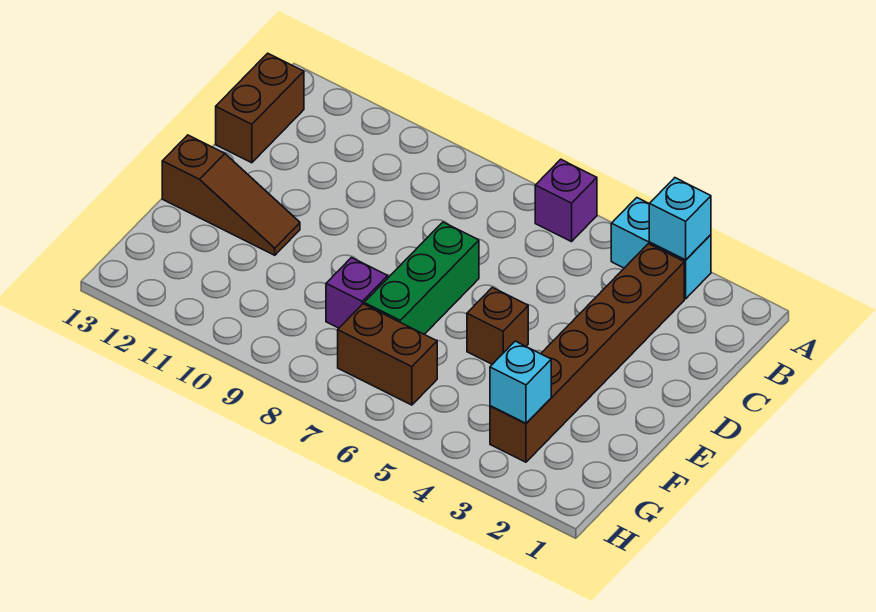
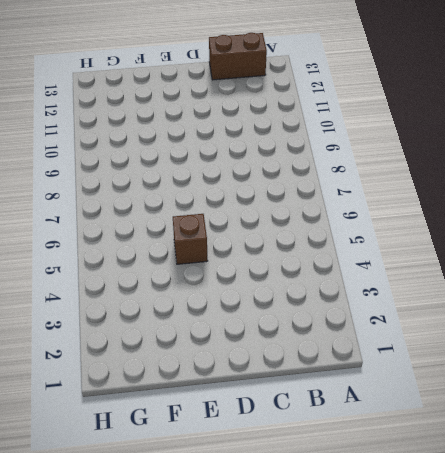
none -> cyan brick A3:A4 level 1
none -> purple brick A6 level 1

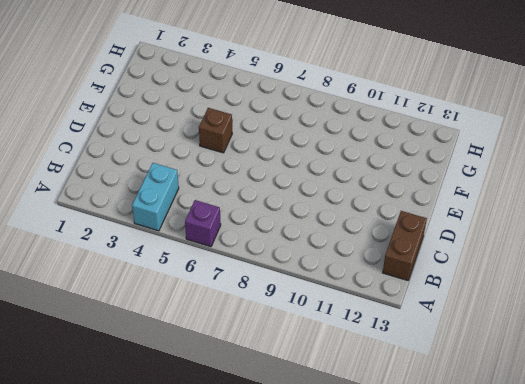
cyan brick A4:B4 level 1 -> cyan brick A3:A4 level 1
none -> brown brick B3:G3 level 1
none -> green brick D7:F7 level 1

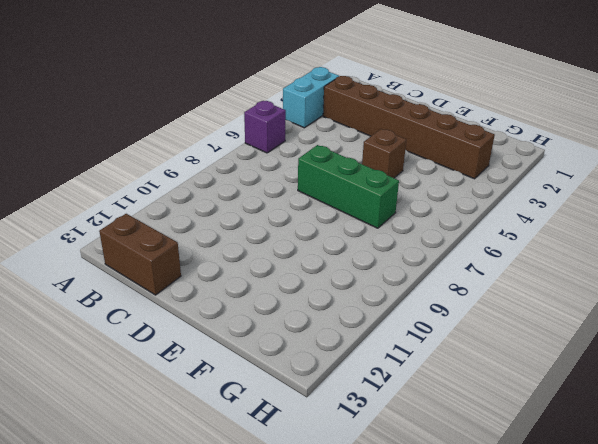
none -> brown slope E11:E13 level 1 top 13
none -> purple brick F8 level 1

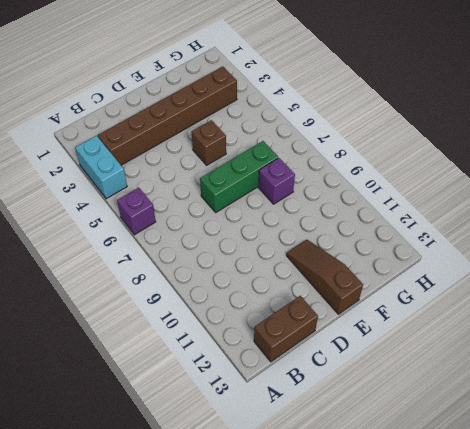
none -> brown brick G6:G7 level 1
none -> cyan brick A3 level 2

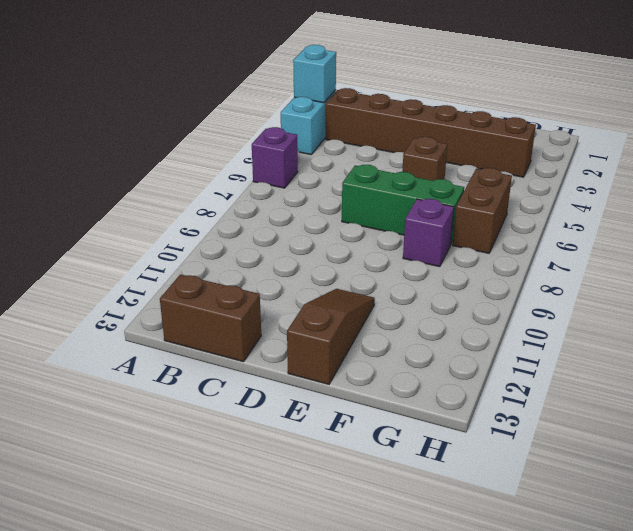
none -> cyan brick G3 level 2

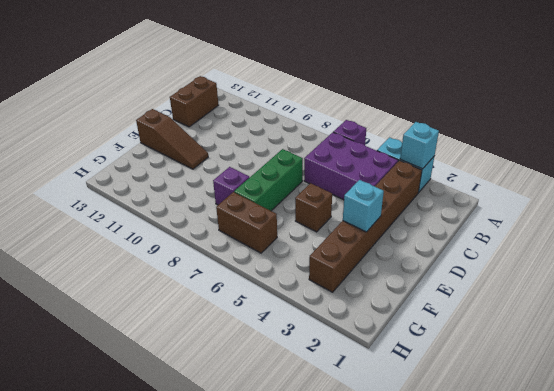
purple brick B4:C6 level 1 -> none
cyan brick E3 level 2 -> cyan brick G3 level 2

